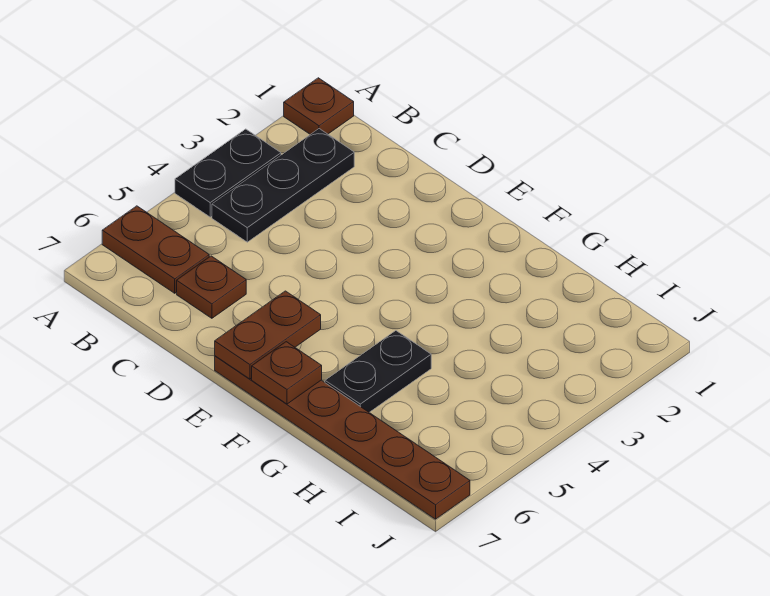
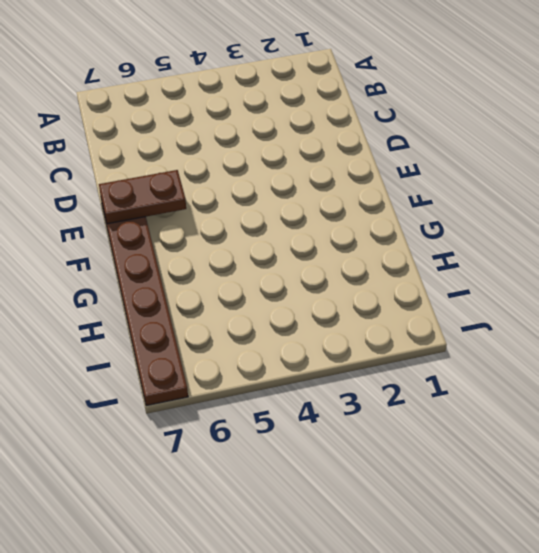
none -> brown plate A1 level 1
none -> black plate A3:A4 level 1

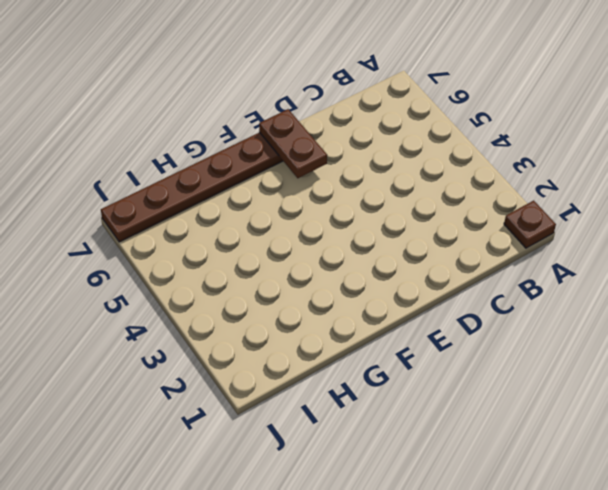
none -> black plate A3:A4 level 1
none -> brown plate A6:B6 level 1

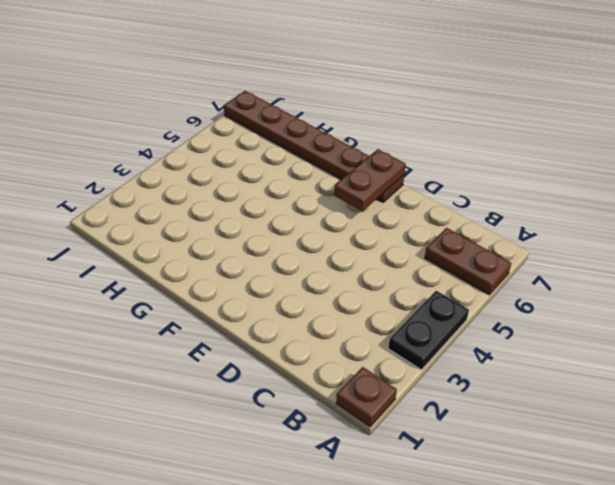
none -> black plate B2:B4 level 1
none -> brown plate C6 level 1

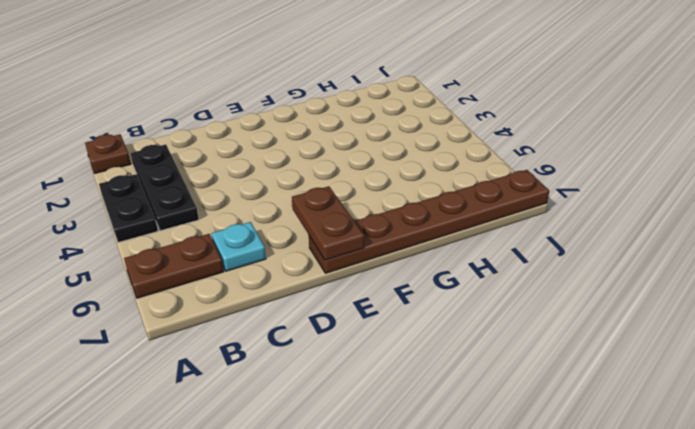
cyan plate C6 level 1 -> brown plate C6 level 1
none -> black plate G5:G6 level 1
none -> brown plate F7 level 2

